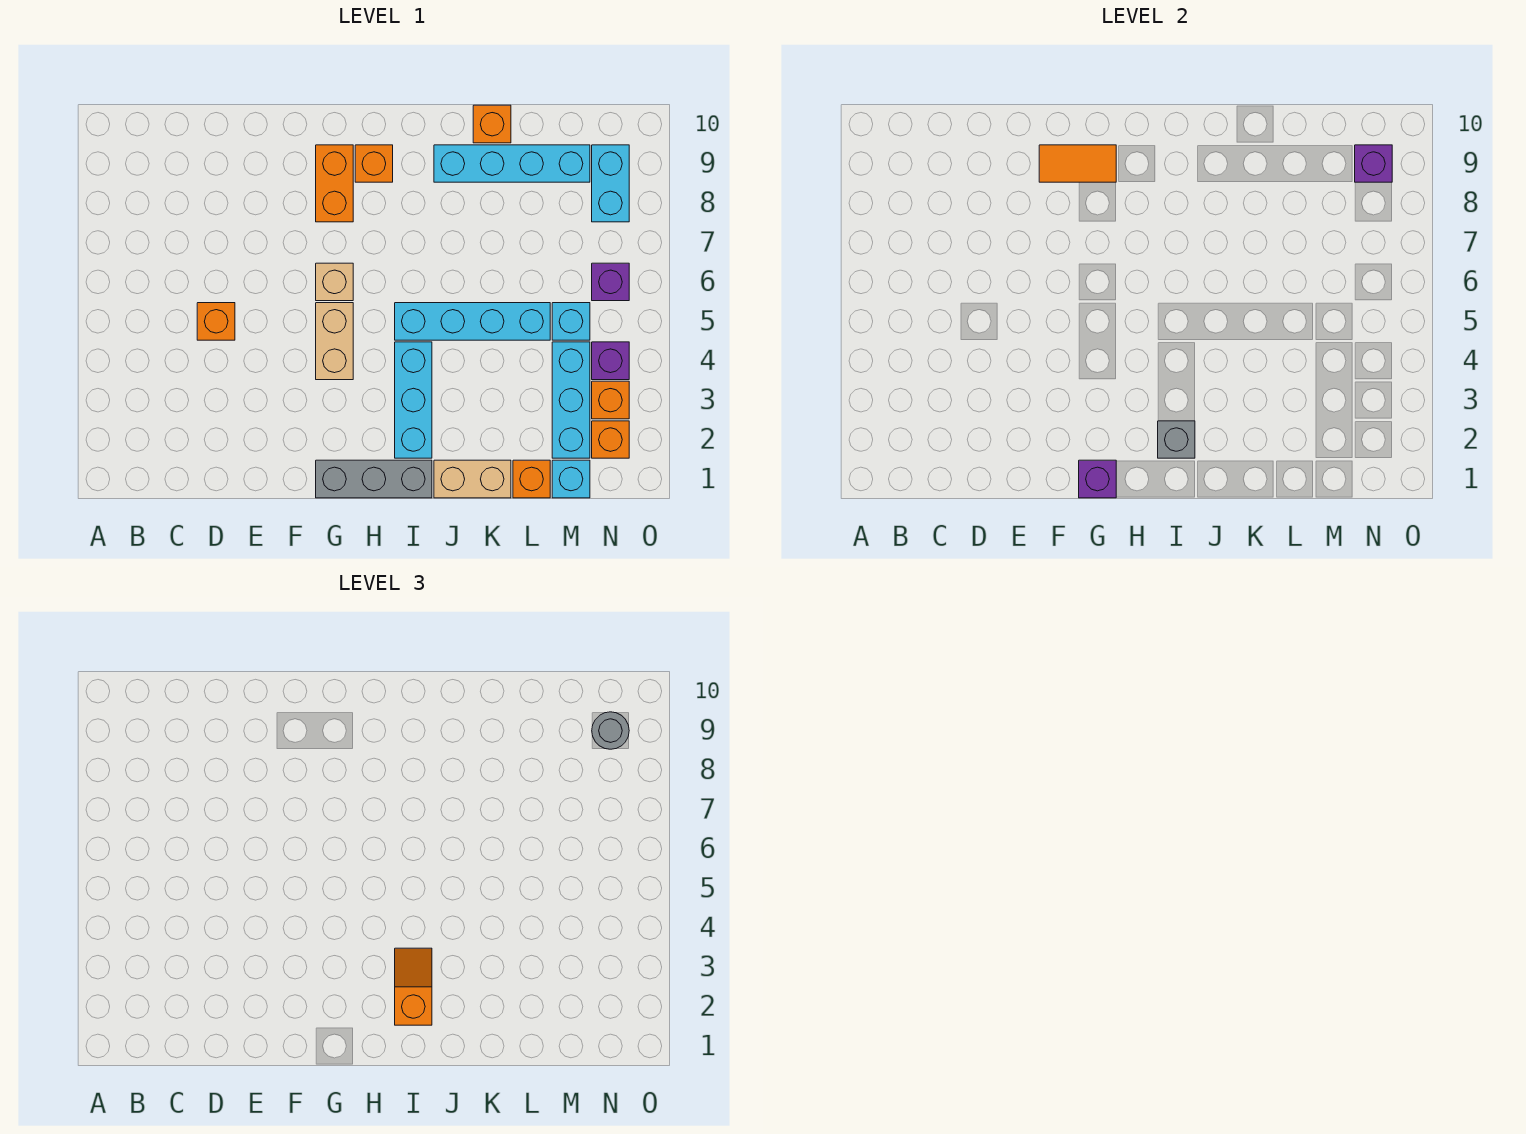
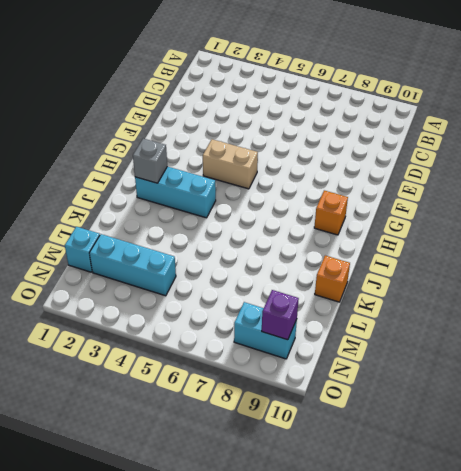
none -> orange brick D5 level 1
none -> grey brick G1:I1 level 1
none -> tan brick G6 level 1

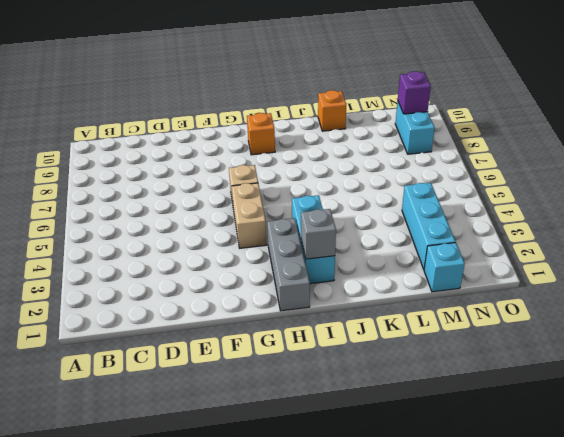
grey brick H1:H3 level 1 -> grey brick G1:I1 level 1
none -> orange brick D5 level 1
none -> orange brick G8:G9 level 1
none -> cyan brick I5:L5 level 1

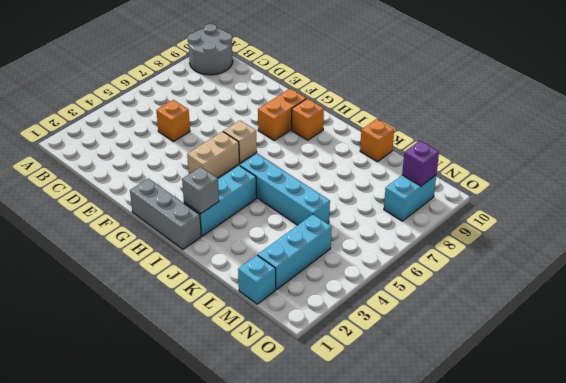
grey round brick A9:B10 level 1 -> none
none -> tan brick J1:K1 level 1
none -> cyan brick J9:M9 level 1
none -> orange brick L1 level 1

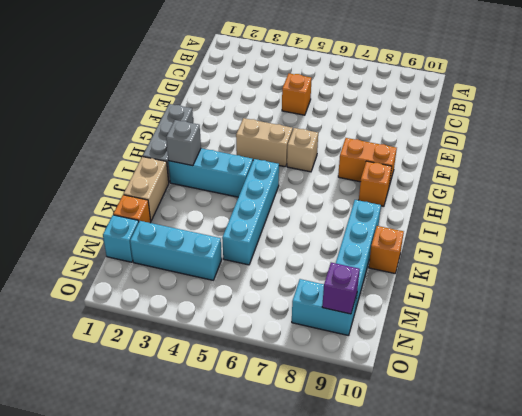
none -> cyan brick M5 level 1
none -> orange brick N2 level 1
none -> orange brick N3 level 1

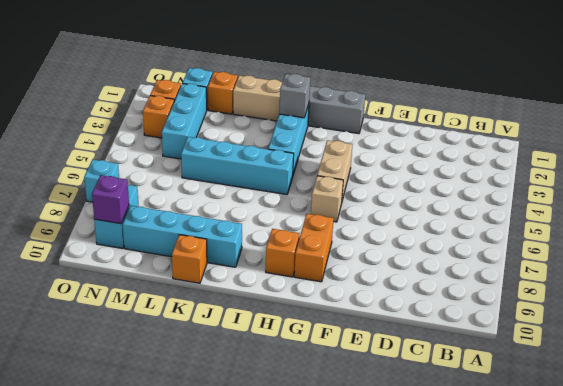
cyan brick O7 level 1 -> cyan brick M5 level 1
none -> orange brick D5 level 1
none -> purple brick N4 level 1
none -> purple brick N6 level 1

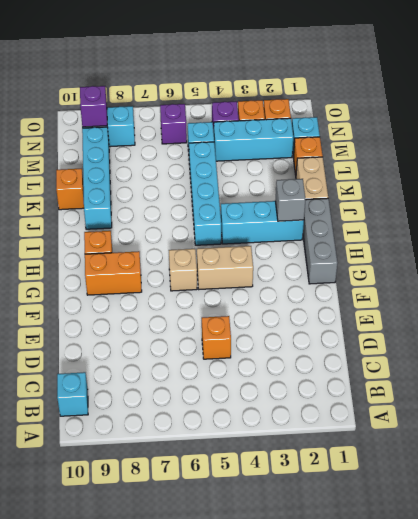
cyan brick B10 level 1 -> none
none -> orange tile F9:G9 level 2
none -> purple brick G1 level 2
none -> orange slope I2:I3 level 3 top 2

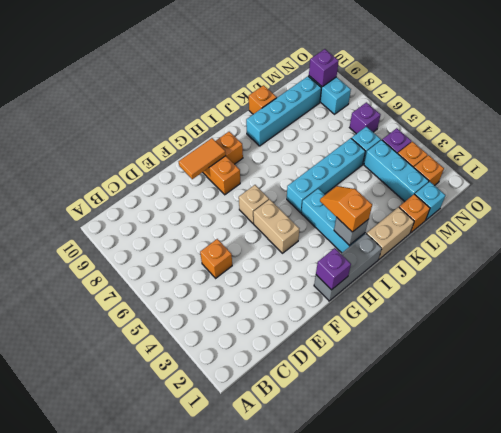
none -> grey round brick N9 level 3

